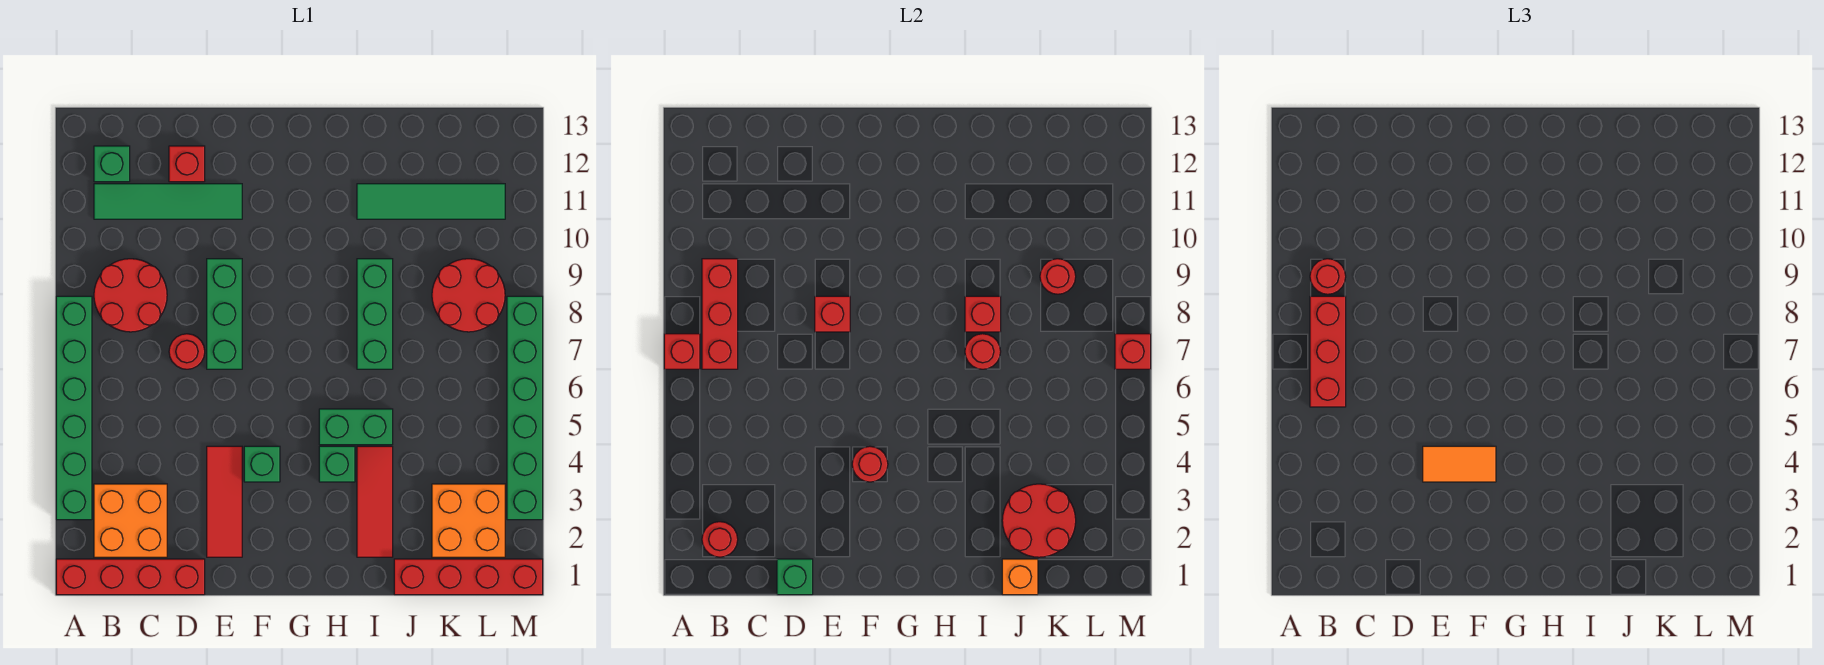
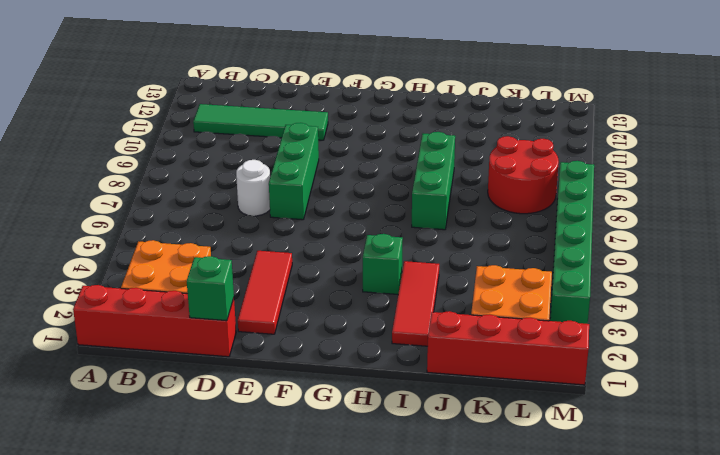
white round brick D7 level 1 -> red round brick D7 level 1
none -> green brick A3:A8 level 1
none -> red round brick B8:C9 level 1
none -> green brick B12 level 1
none -> red brick D12 level 1

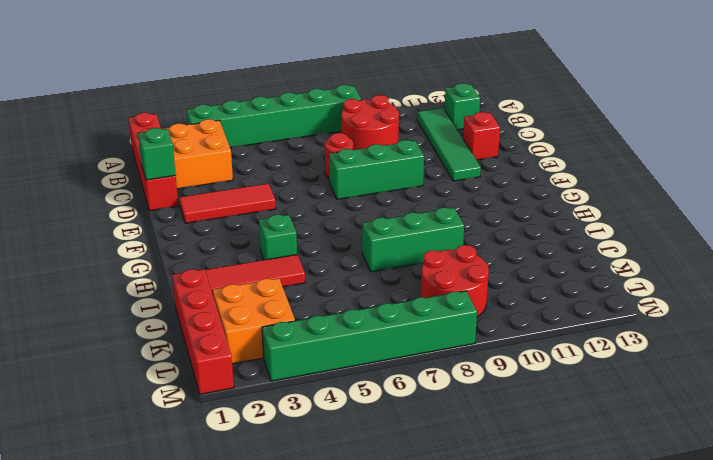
none -> green brick F4 level 1
none -> green brick H5:I5 level 1
none -> green tile I11:L11 level 1
none -> red brick A7 level 2

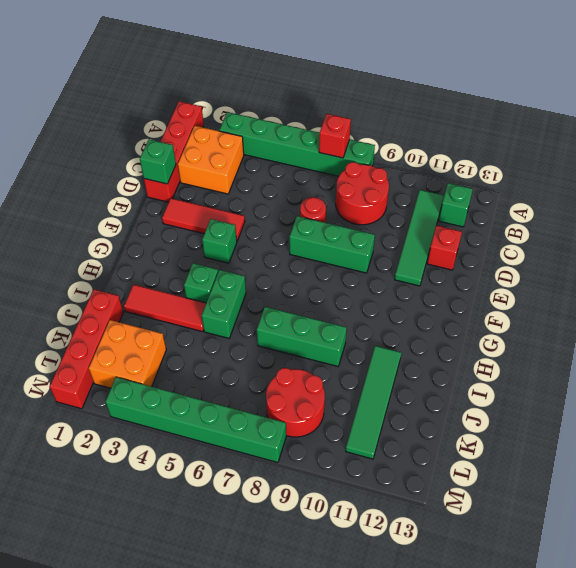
none -> red round brick B2 level 2
none -> red brick B7:B9 level 2
none -> red brick E8 level 2
none -> red round brick F4 level 2

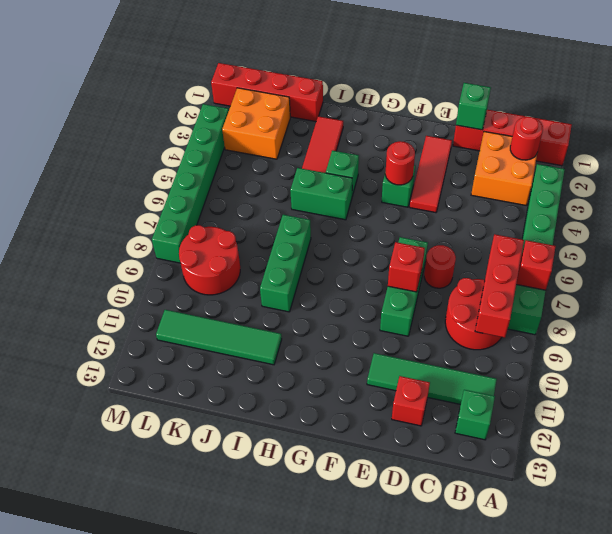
none -> red round brick I7 level 2
none -> red brick I8 level 2
none -> orange brick J1 level 2
none -> red round brick J2:K3 level 2

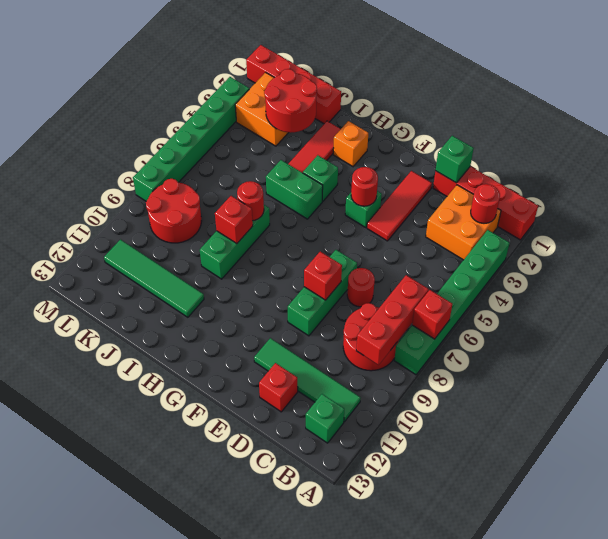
orange brick H2 level 1 -> orange brick J1 level 2
none -> red round brick K9 level 2
none -> red brick M7 level 2
none -> red brick B6:B8 level 3
none -> red round brick B9 level 3

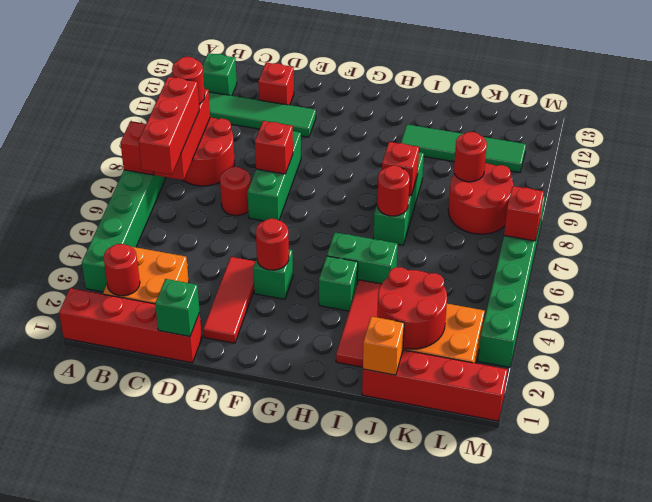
none -> orange tile E4:F4 level 3

